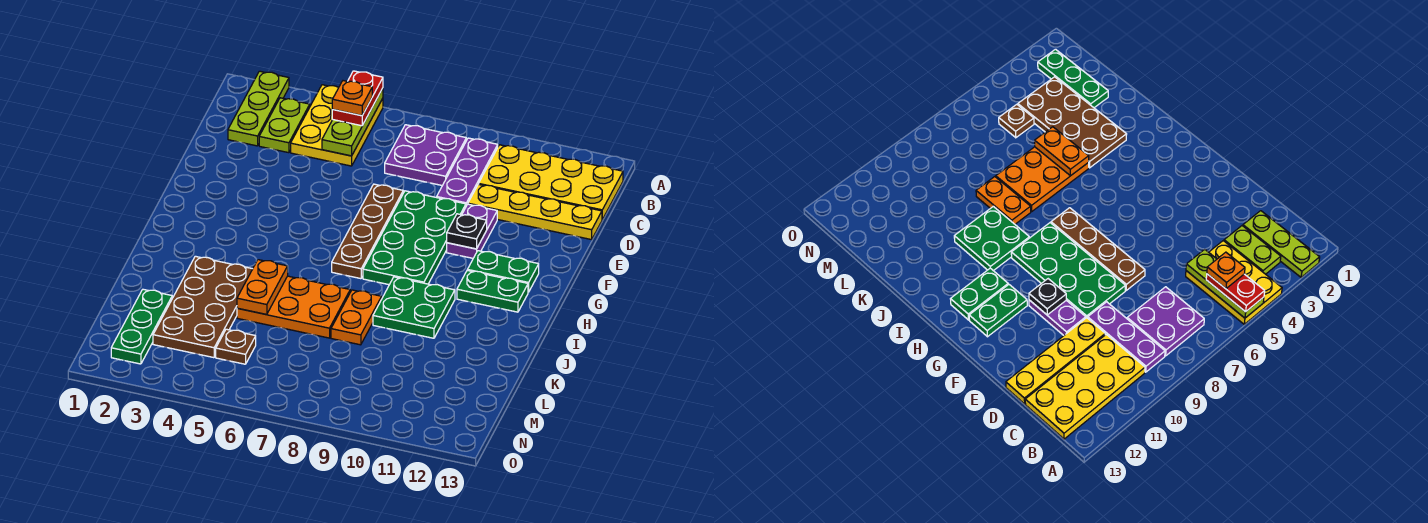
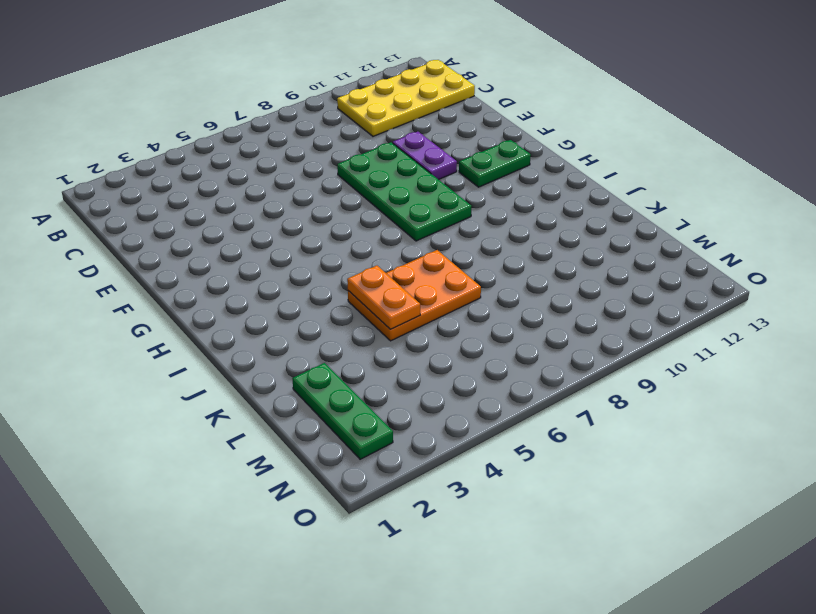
none -> lime plate A2:C2 level 1
none -> yellow plate A4:C5 level 1
none -> lime plate B3:C3 level 1

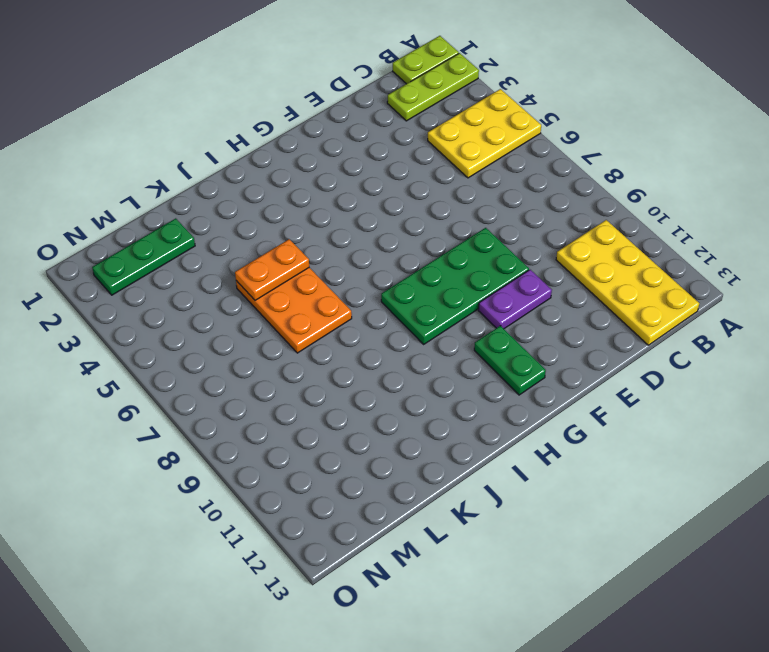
lime plate A1:B1 level 1 -> lime plate B3:C3 level 1
none -> purple plate B7:C8 level 1
none -> purple plate B9:D9 level 1
none -> yellow plate D10:D13 level 1

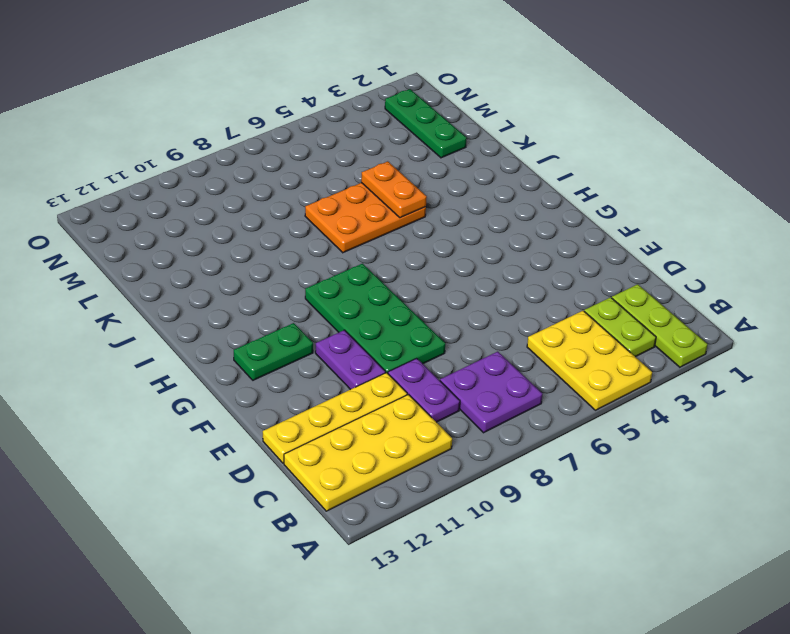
purple plate C9:D9 level 1 -> purple plate B9:D9 level 1
none -> brown plate E7:H7 level 1
none -> green plate H11:H12 level 1
none -> green plate I9:J10 level 1

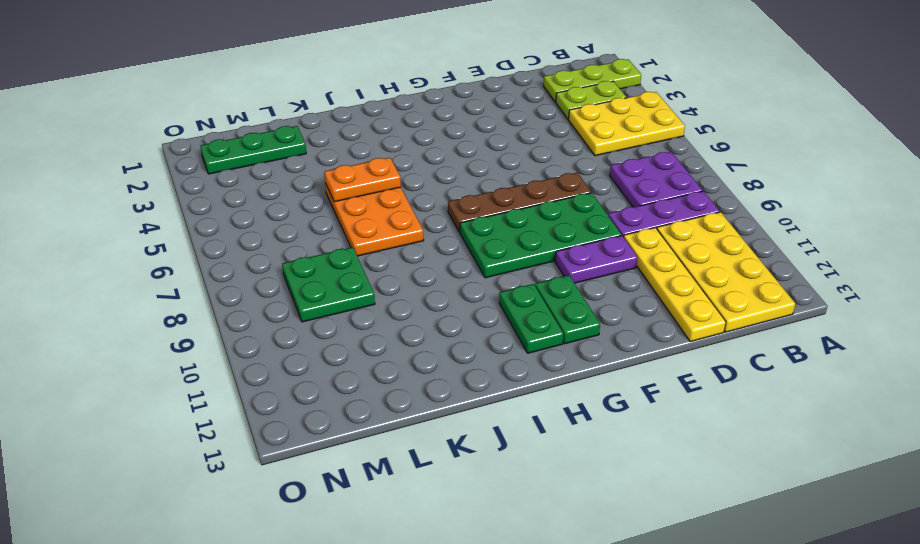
green plate L8:M9 level 1 -> green plate I9:J10 level 1
none -> brown plate J3:M4 level 1
none -> orange plate J8:K8 level 1
none -> brown plate M5 level 1

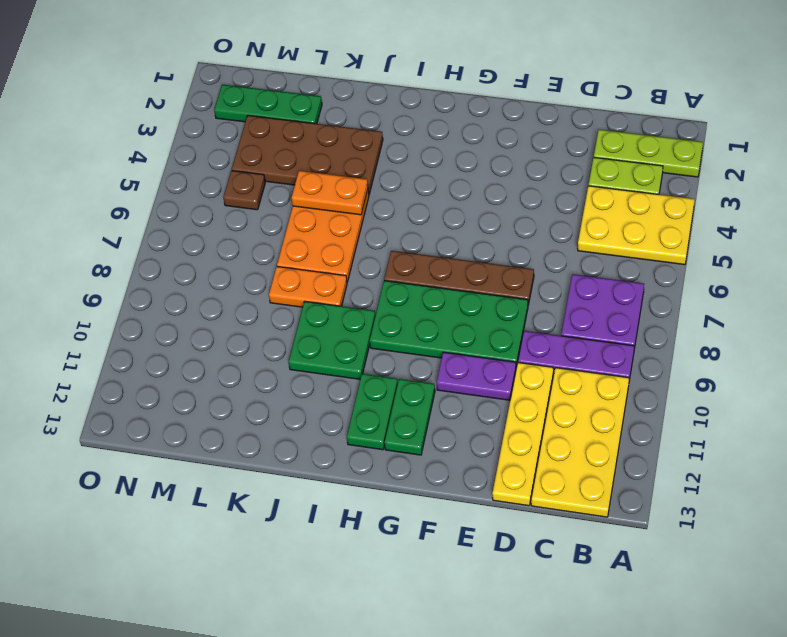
none -> lime plate A5:C5 level 2
none -> black plate F10 level 2
none -> red plate A5:B5 level 3

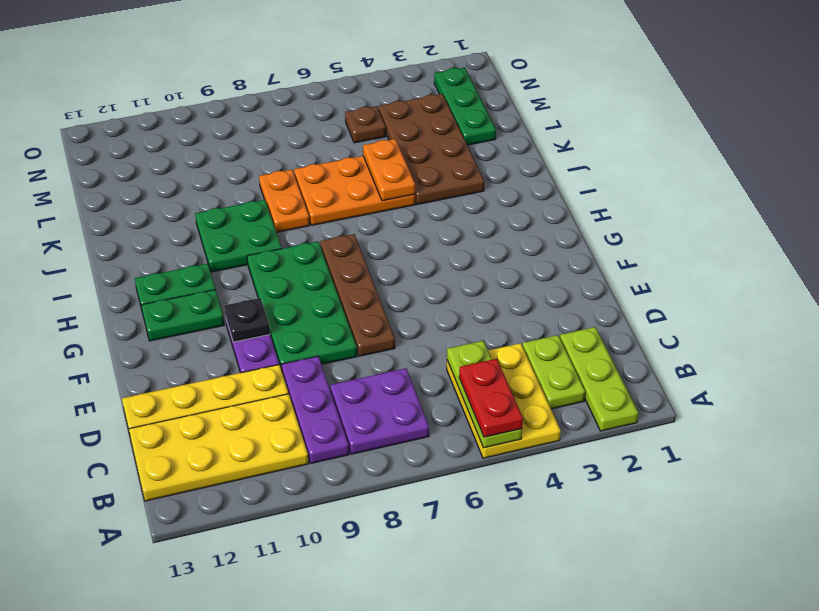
none -> orange plate B5 level 4

